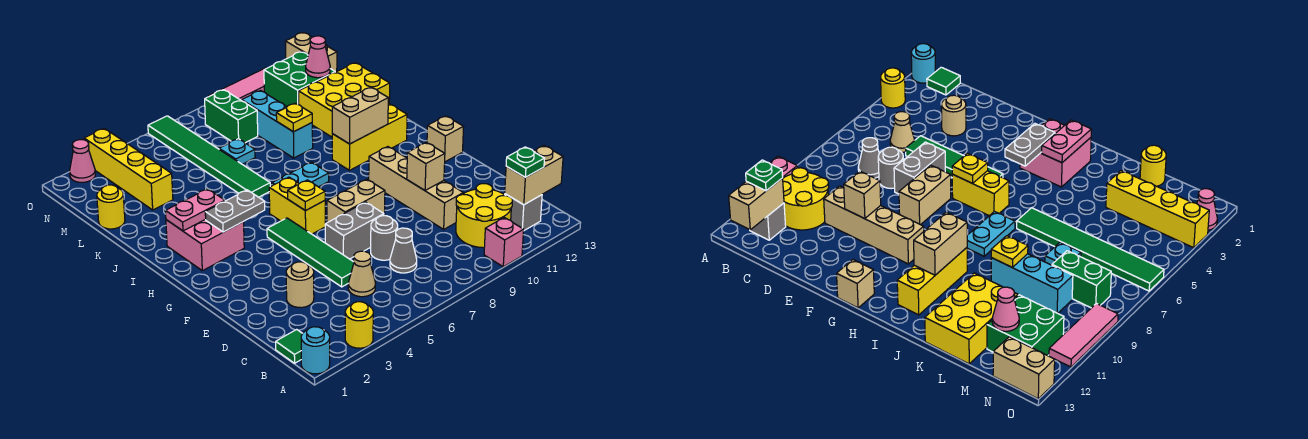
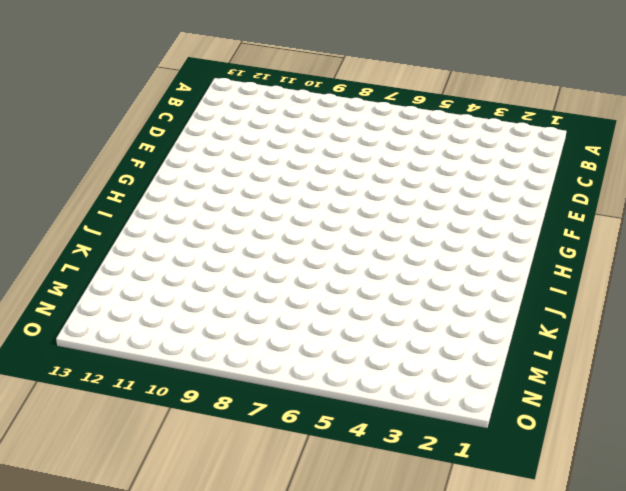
none -> cyan round brick A1 level 1
none -> yellow round brick A3 level 1
none -> pink brick A10 level 1
none -> green tile B1 level 1

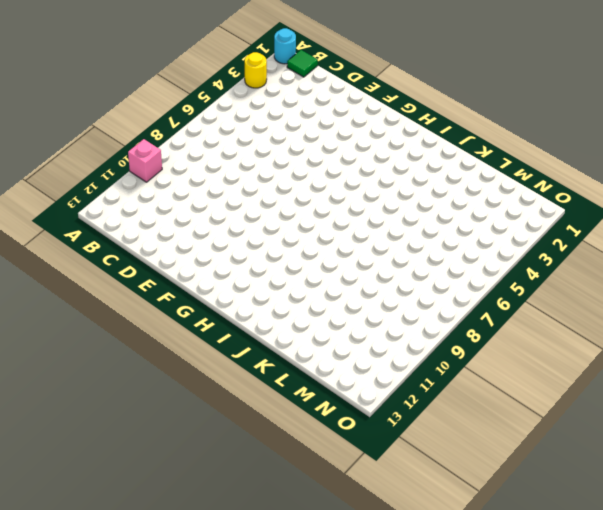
none -> yellow round brick B10:C11 level 1
none -> grey brick B12 level 1
none -> tan cone C5 level 1
none -> grey cone C7 level 1

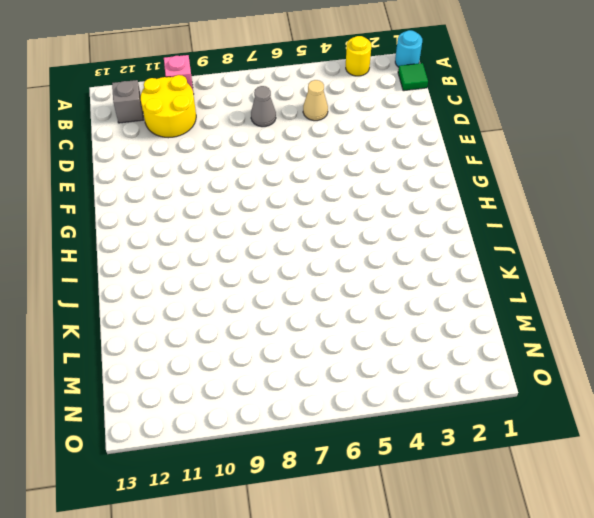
none -> tan round brick D3 level 1
none -> green tile D5:G5 level 1
none -> grey round brick D7 level 1
none -> tan brick D10:G10 level 1

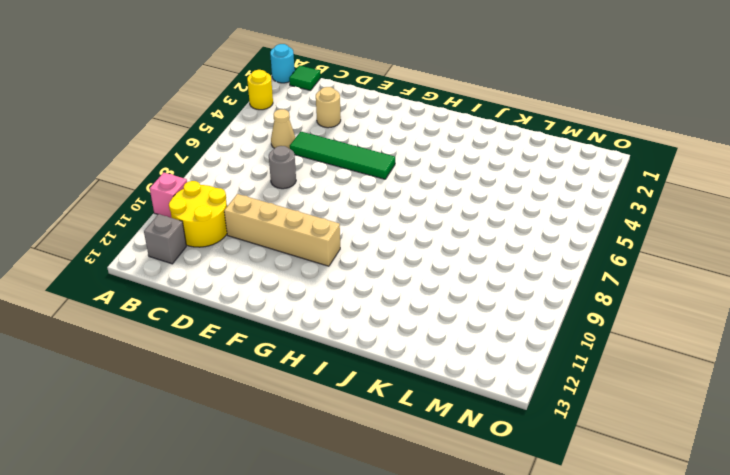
none -> grey cone C7 level 1
none -> grey brick E6:E7 level 1
none -> tan brick F7:F8 level 1
none -> yellow brick G6:H6 level 1

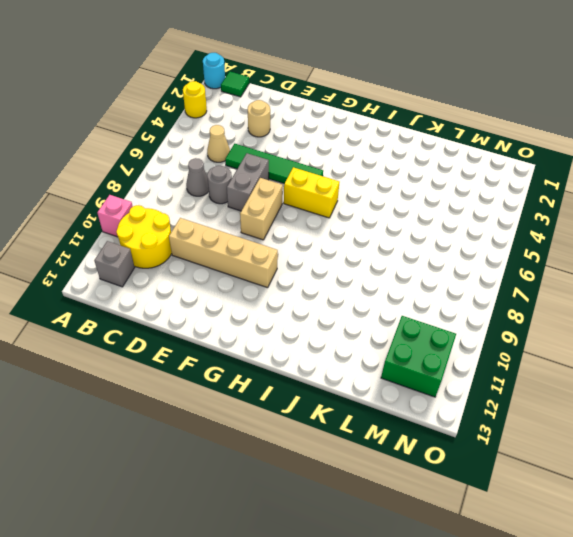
none -> tan brick G13 level 1
none -> pink brick H2:I3 level 1
none -> cyan plate I7:I8 level 1
none -> yellow brick I10:I12 level 1

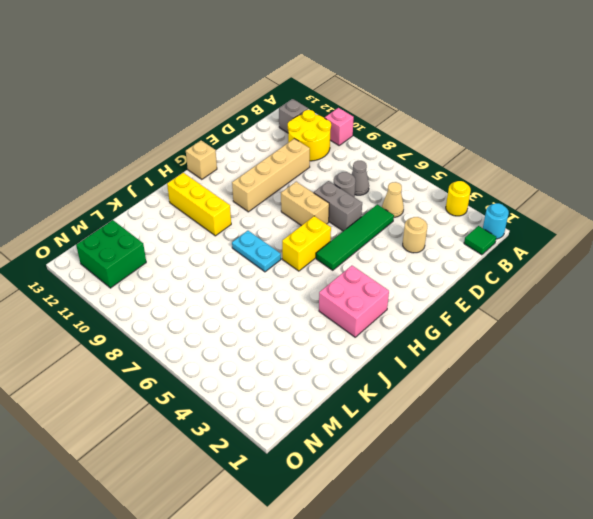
none -> green tile J6:O6 level 1
none -> cyan brick K9:M9 level 1
none -> yellow brick K11:L13 level 1
none -> yellow round brick L1 level 1

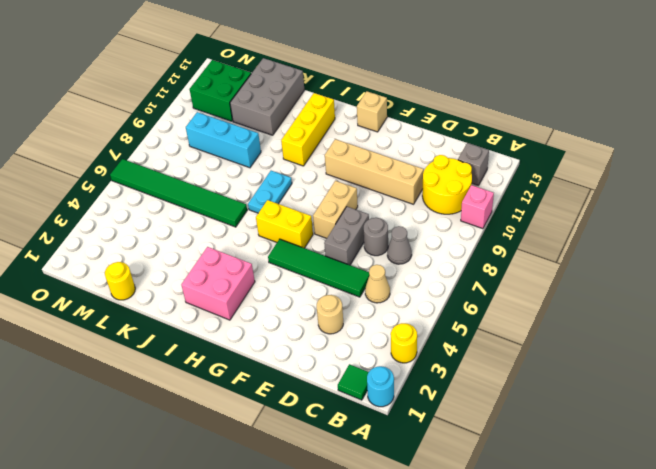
grey brick K11:L13 level 1 -> yellow brick K11:L13 level 1
none -> yellow brick L3:O3 level 1
none -> cyan plate L7 level 1
none -> green brick M8:N8 level 1
none -> tan brick N13:O13 level 1

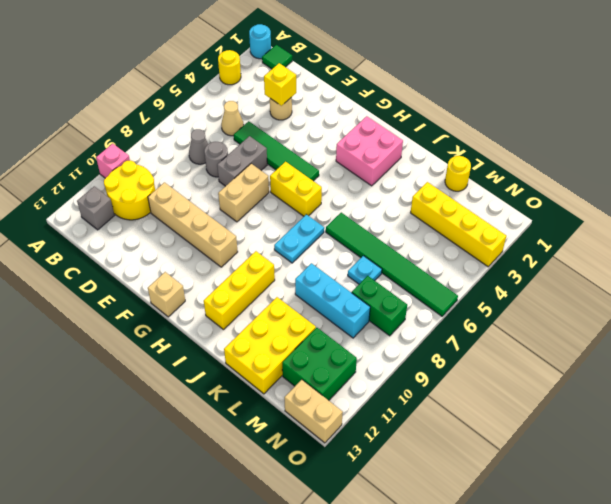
yellow brick D3 level 2 -> none
none -> pink cone O2 level 1
none -> pink tile O9:O11 level 1
none -> tan brick B12:B13 level 2
none -> tan brick E10 level 2

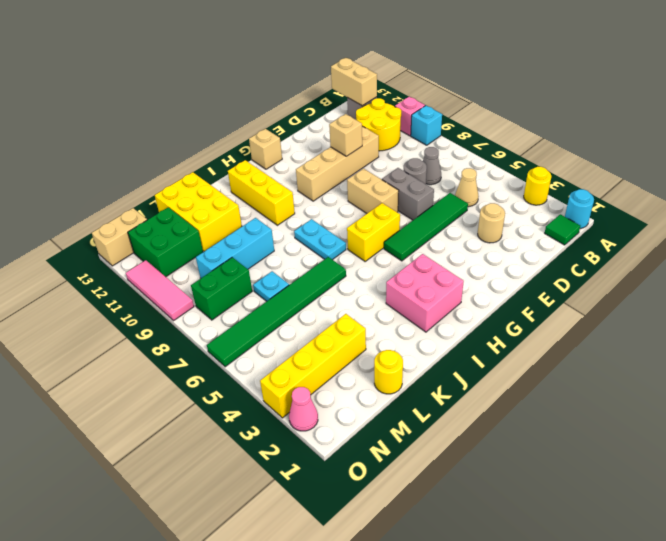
cyan brick A9 level 1 -> none
none -> yellow plate G6 level 2
none -> grey plate H3:H4 level 2
none -> pink plate I2:I3 level 2
none -> tan brick I10:I11 level 2

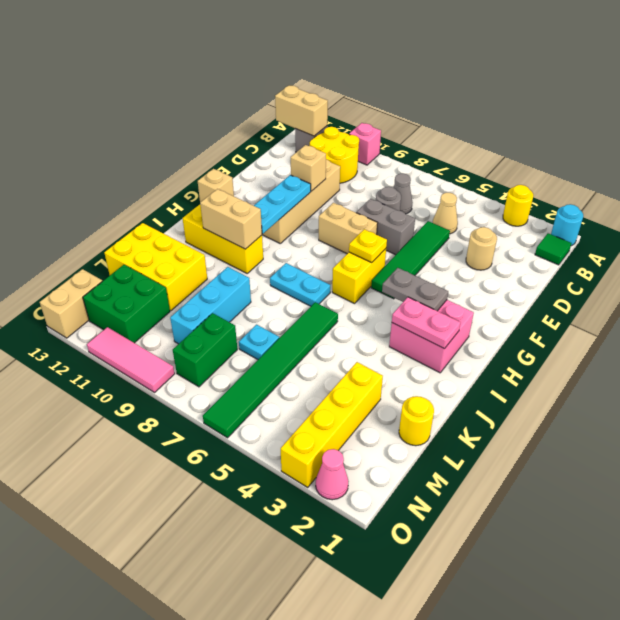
cyan plate F10:H10 level 2 -> none
none -> yellow plate K9 level 2
none -> pink cone M12 level 2
none -> green plate B12 level 3

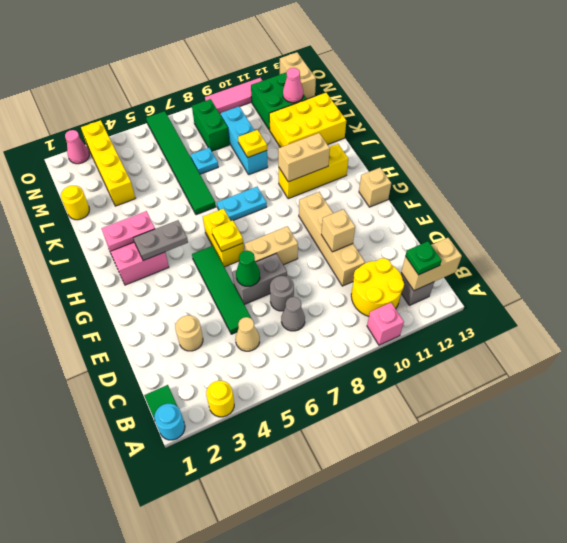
green cone E6 level 2 -> none

